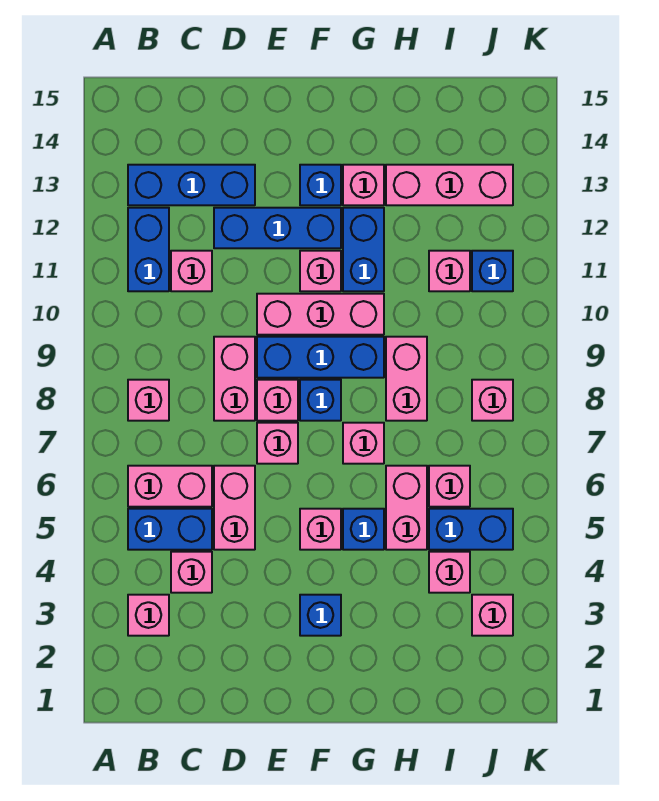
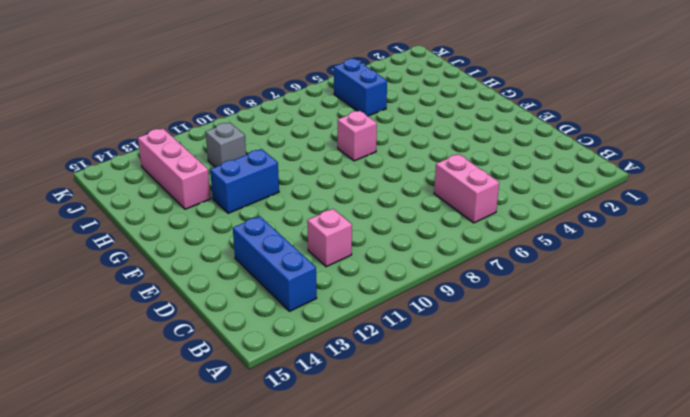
grey brick I11 level 1 -> pink brick I11 level 1
none -> pink brick B3 level 1
none -> blue brick B5:C5 level 1
none -> pink brick B8 level 1
none -> blue brick B11:B12 level 1

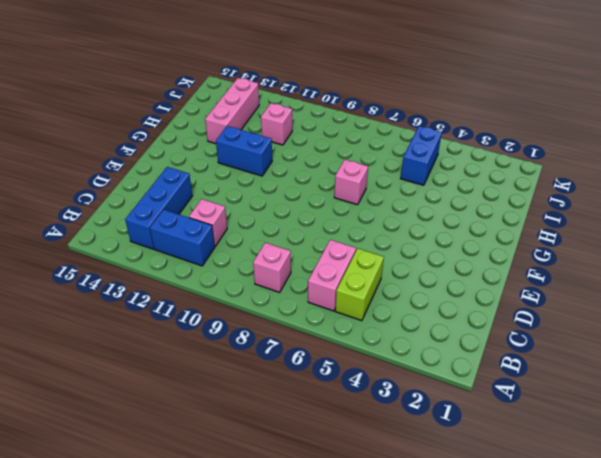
lime brick B5:C5 level 1 -> blue brick B5:C5 level 1
none -> pink brick B3 level 1
none -> pink brick C4 level 1
none -> pink brick D5:D6 level 1
none -> pink brick D8:D9 level 1

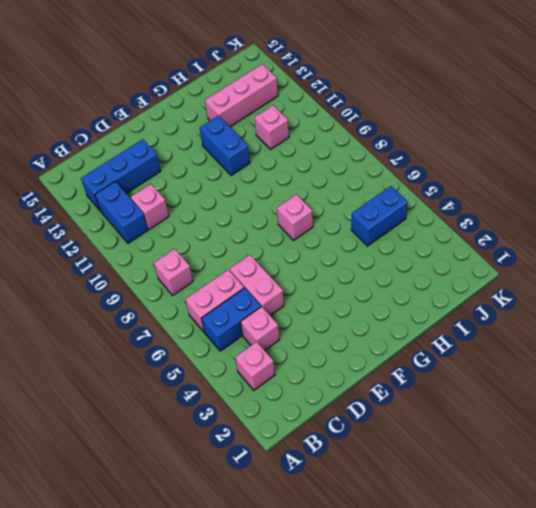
none -> pink brick D8:D9 level 1
none -> blue brick D12:F12 level 1
none -> pink brick E7 level 1
none -> pink brick E8 level 1

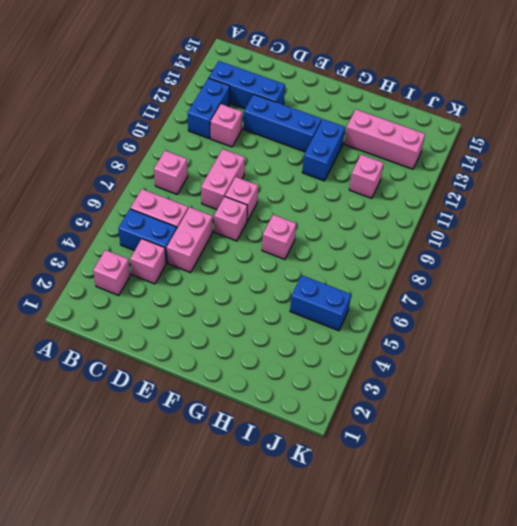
none -> blue brick E9:G9 level 1
none -> pink brick E10:G10 level 1
none -> blue brick F3 level 1
none -> pink brick F5 level 1

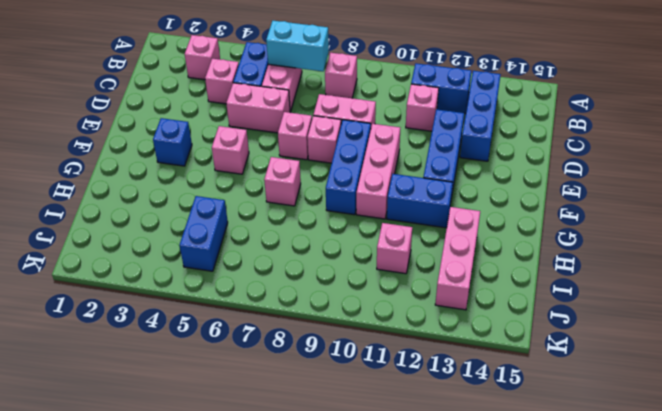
cyan brick B6:B7 level 2 -> none
none -> blue brick F8 level 1
none -> pink brick F11 level 1
none -> blue brick F13 level 1
none -> blue brick G5 level 1

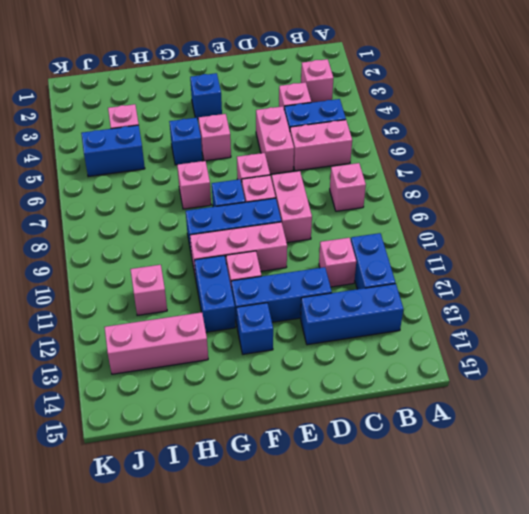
none -> pink brick G13 level 1
none -> pink brick H5:H6 level 1
none -> pink brick H8:H9 level 1
none -> pink brick I6 level 1

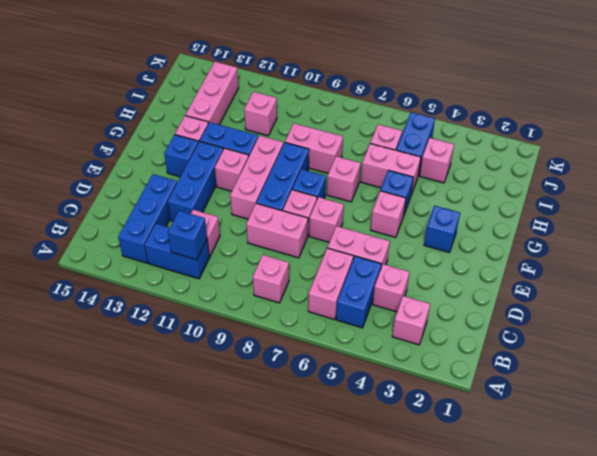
blue brick B11 level 2 -> blue brick J11 level 1
none -> pink brick J3 level 1
none -> pink brick J8 level 1

